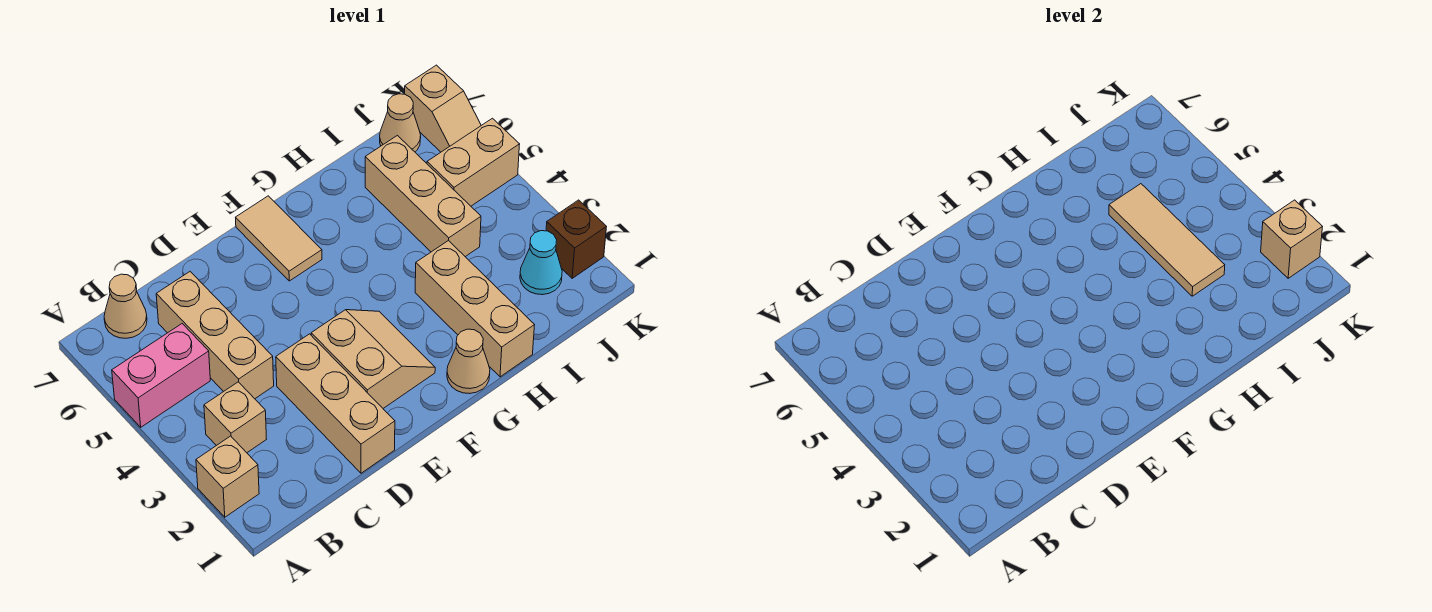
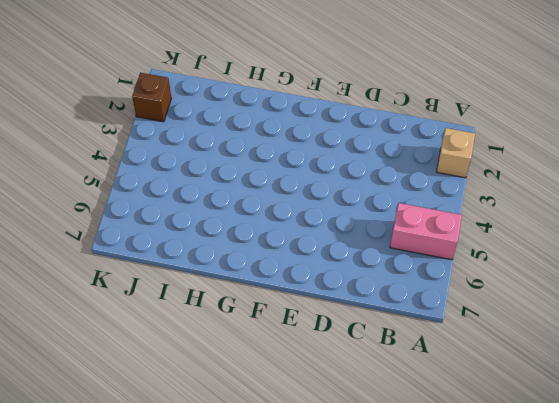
none -> tan brick B3 level 1
none -> tan cone B7 level 1
none -> tan brick C4:C6 level 1

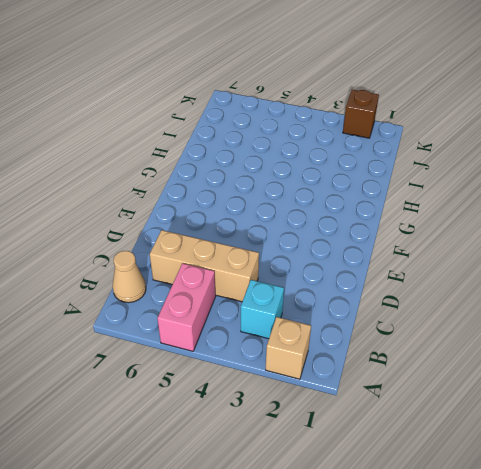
cyan brick B3 level 1 -> tan brick B3 level 1
none -> tan brick D1:D3 level 1
none -> tan slope E2:F3 level 1 top E
none -> tan tile F6:F7 level 1

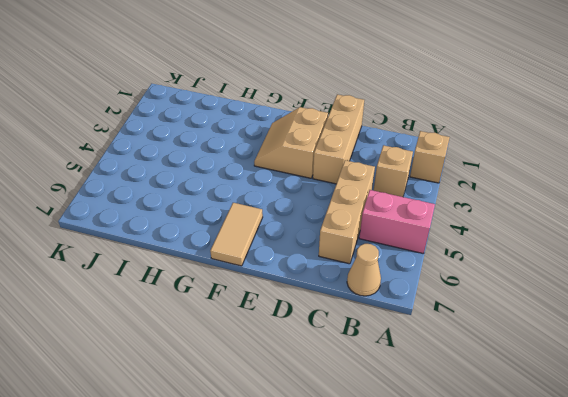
none -> tan cone G1 level 1
none -> tan brick H1:H3 level 1
none -> tan brick I4:I6 level 1

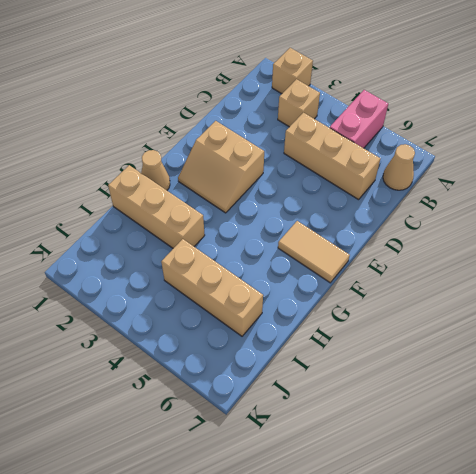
none -> tan brick D1:D3 level 1
none -> cyan cone J2 level 1
none -> tan brick J5:K5 level 1

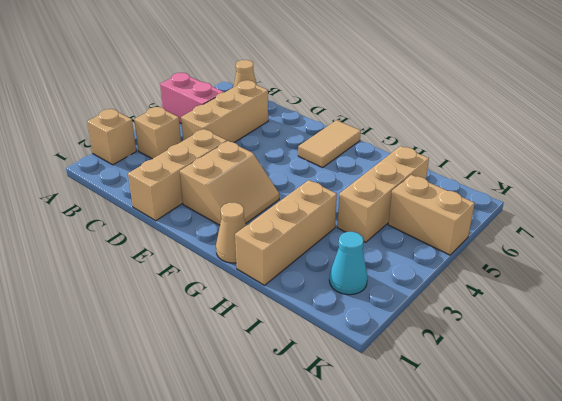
none -> tan cone J7 level 1
none -> brown brick K2 level 1
none -> tan slope K6:K7 level 1 top 7

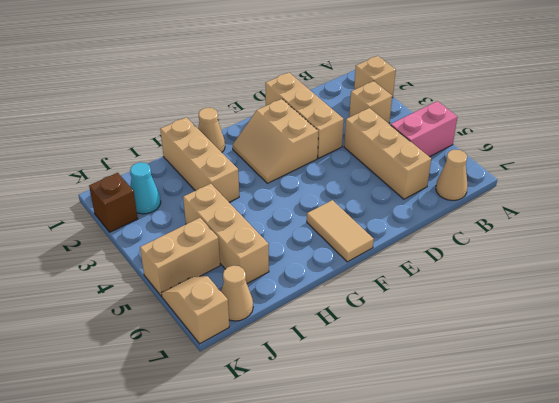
none -> tan tile I3:I5 level 2
none -> tan brick K2 level 2

